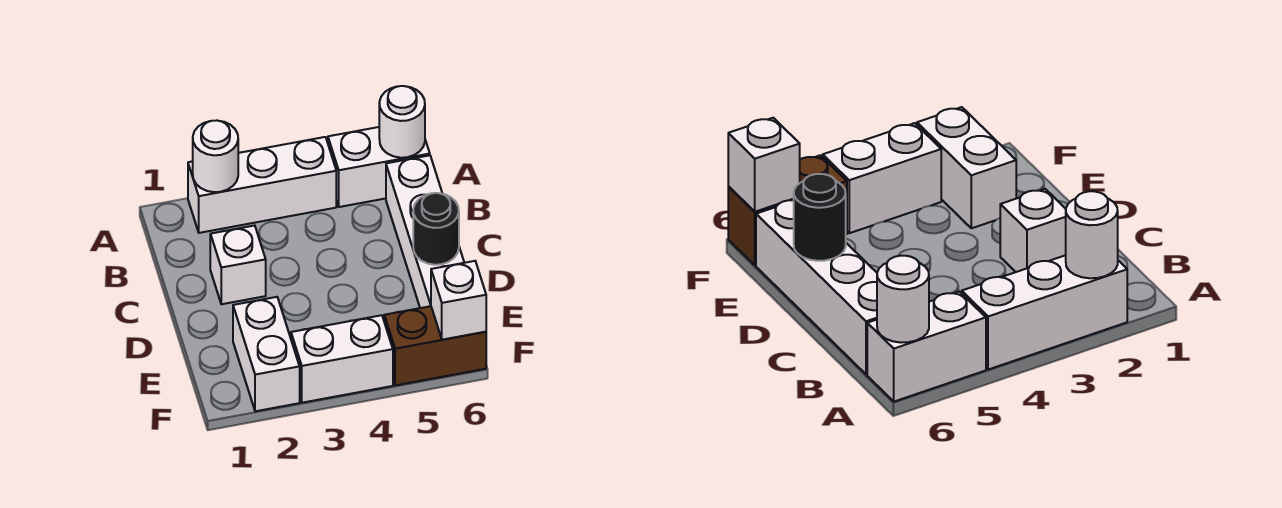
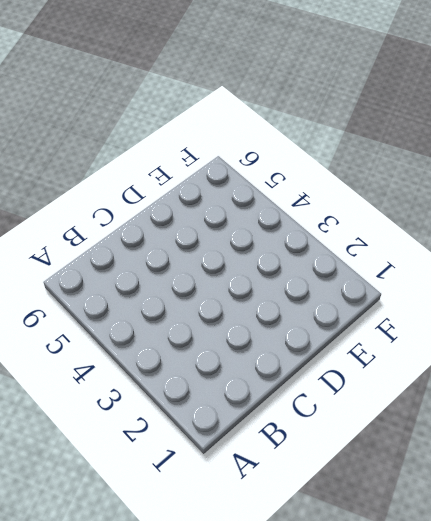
none -> white brick A2:A4 level 1
none -> white brick A5:A6 level 1

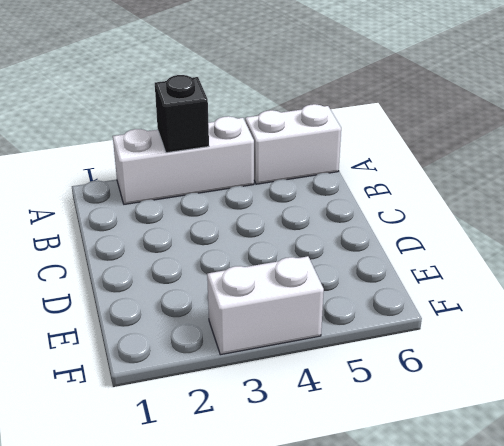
black brick A3 level 2 -> none
none -> white brick B6:E6 level 1
none -> white brick C2 level 1

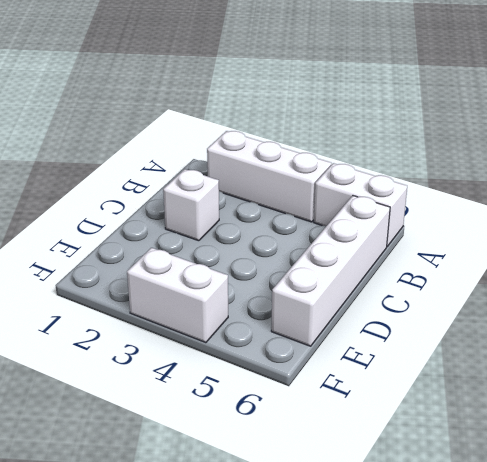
none -> white brick E2:F2 level 1
none -> brown brick F5:F6 level 1

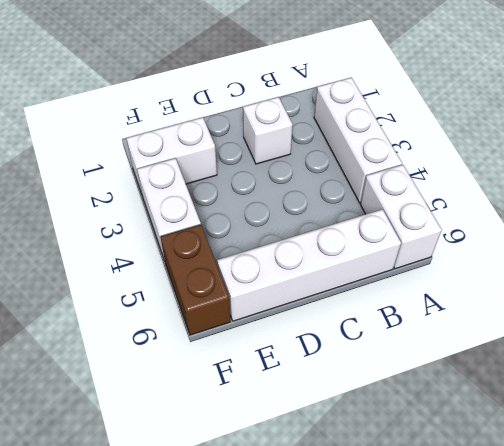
none -> white round brick A2 level 2
none -> white round brick A6 level 2

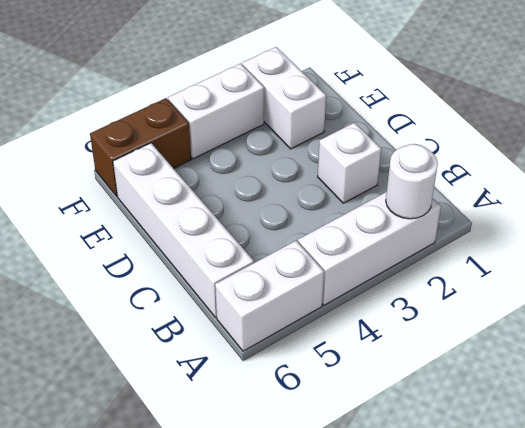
none -> white round brick A6 level 2
none -> black round brick D6 level 2

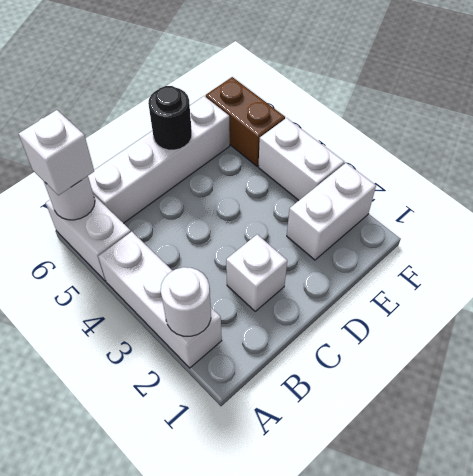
white brick A6 level 3 -> white brick F6 level 2

